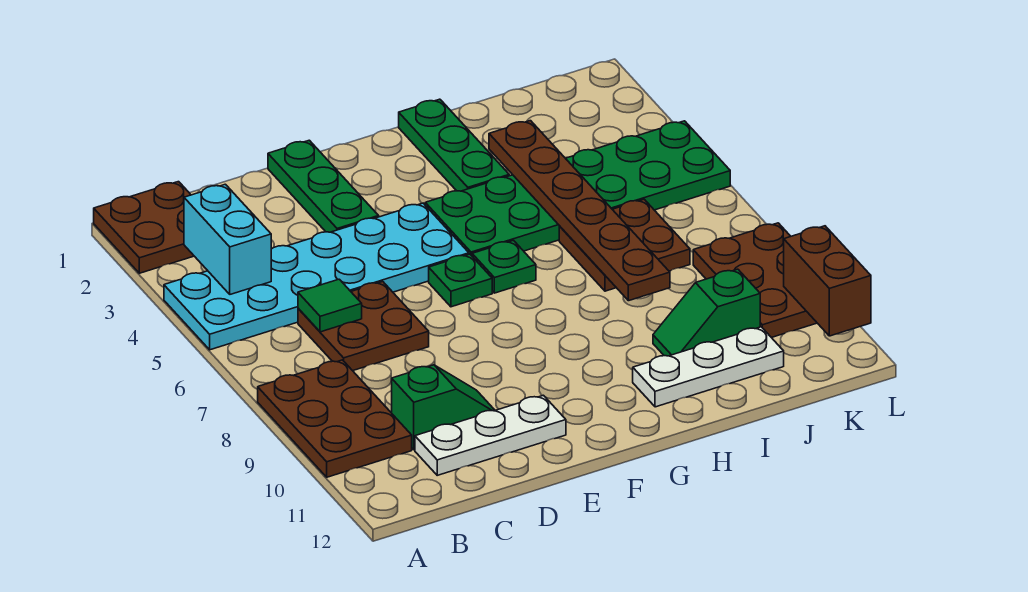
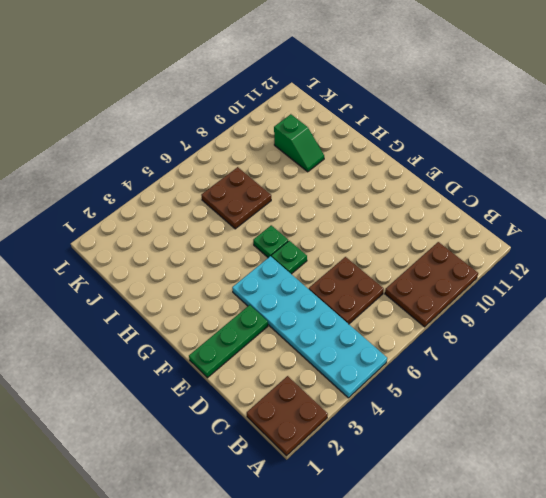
none -> green slope C10:D10 level 1 top C
none -> white plate C11:E11 level 1
none -> green plate G4:L5 level 1

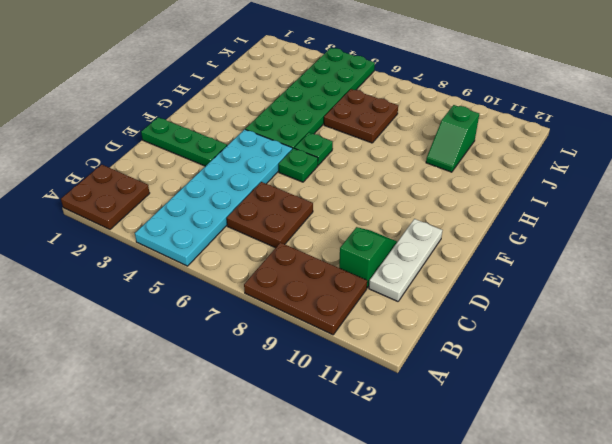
none -> green plate H1:H3 level 1
none -> white plate H11:J11 level 1
none -> brown plate K8:L10 level 1

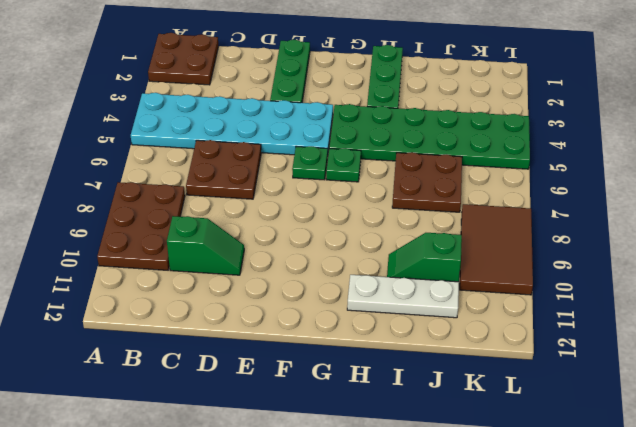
brown tile K8:L10 level 1 -> brown plate K8:L10 level 1
none -> white plate C11:E11 level 1
none -> cyan brick B3:B4 level 2
none -> green tile C6 level 2

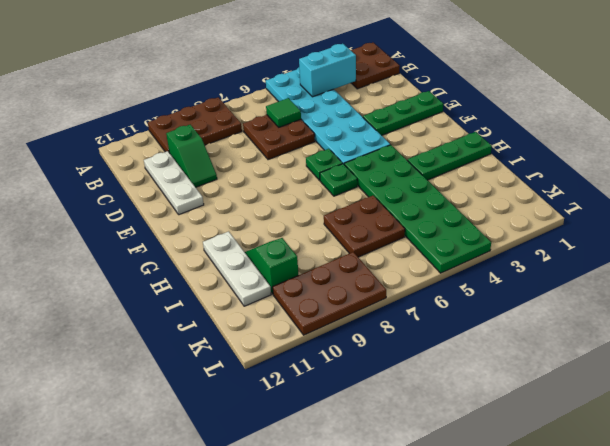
none -> brown plate I3:I8 level 2
none -> brown brick L10:L11 level 2

